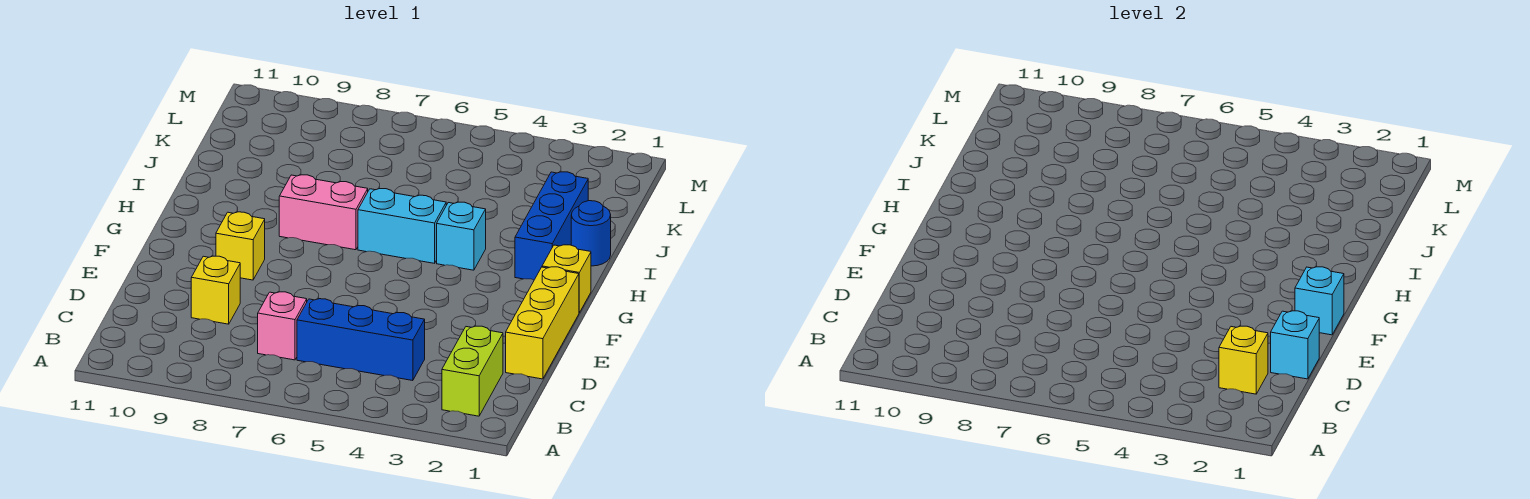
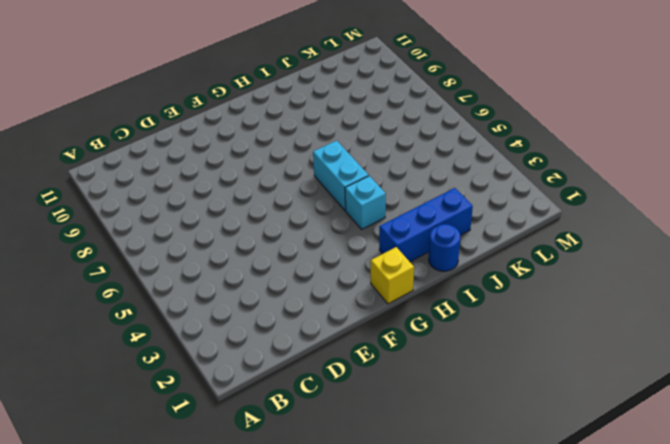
none -> lime brick B2:C2 level 1
none -> blue brick C4:C6 level 1
none -> pink brick C7 level 1

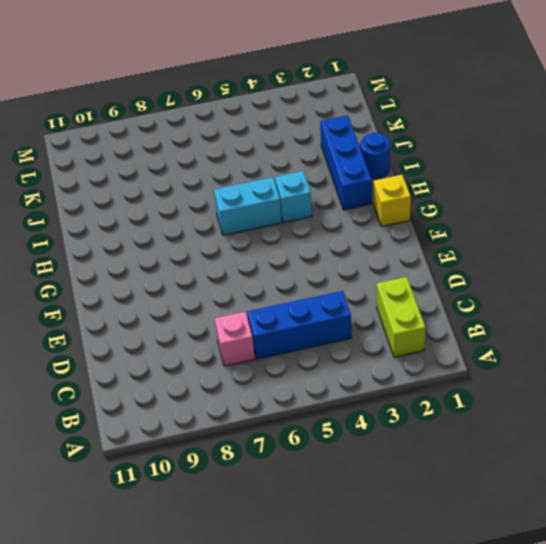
none -> yellow brick D1:F1 level 1
none -> yellow brick D9 level 1
none -> yellow brick F9 level 1

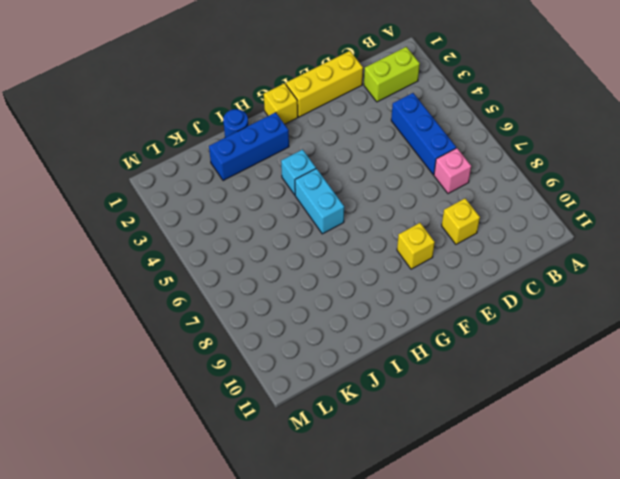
none -> pink brick H7:H8 level 1
none -> yellow brick C2 level 2
none -> cyan brick D1 level 2

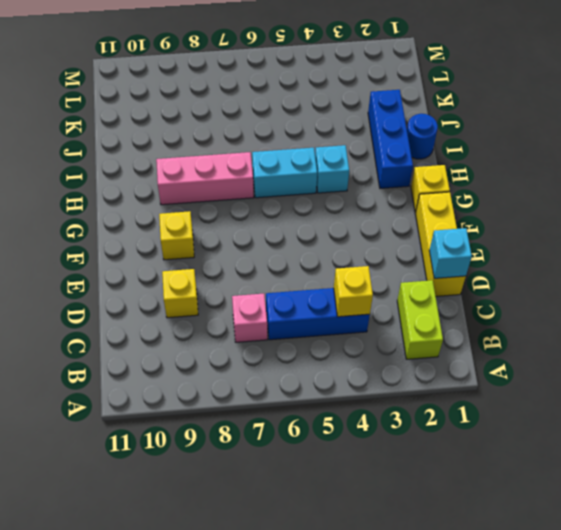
yellow brick C4 level 2 -> yellow brick C2 level 2
pink brick H7:H9 level 1 -> pink brick H7:H8 level 1
none -> cyan brick F1 level 2

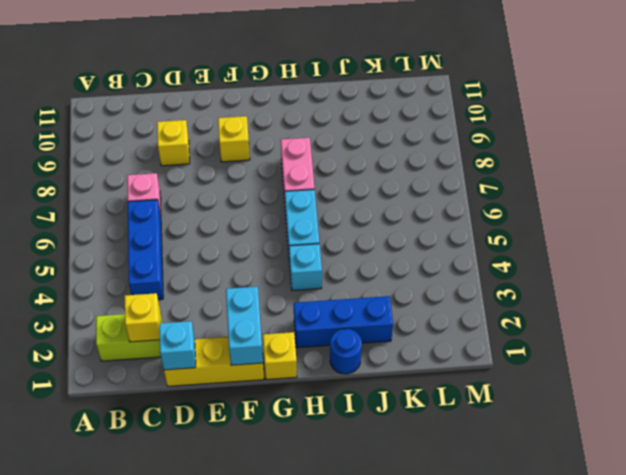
cyan brick F1:F2 level 2 -> cyan brick F1 level 2

